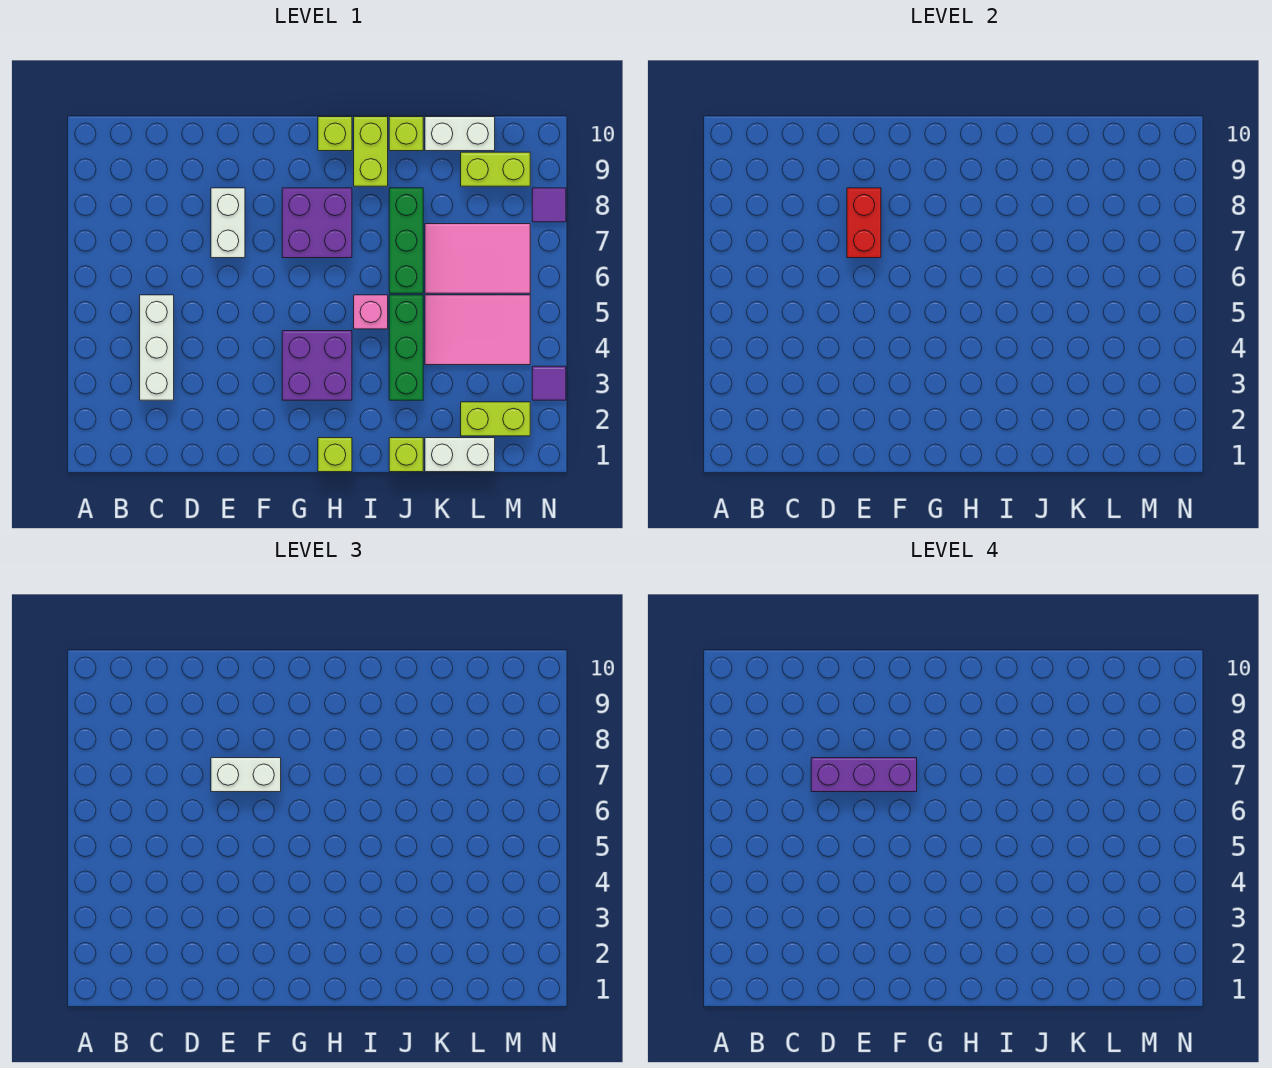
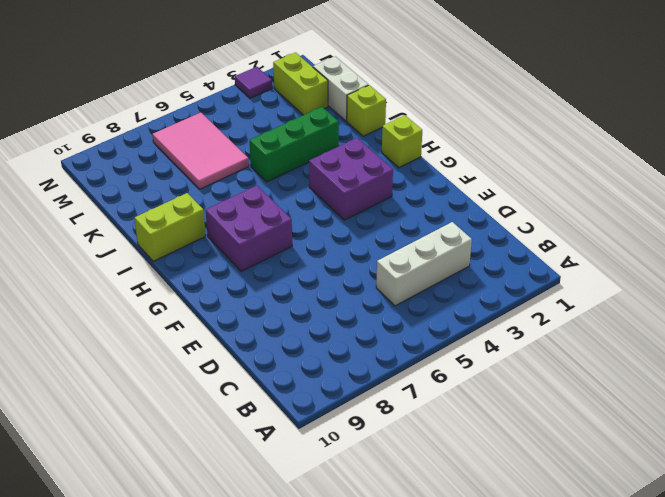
none -> white brick E7:E8 level 1
none -> lime brick H10 level 1
none -> pink brick I5 level 1

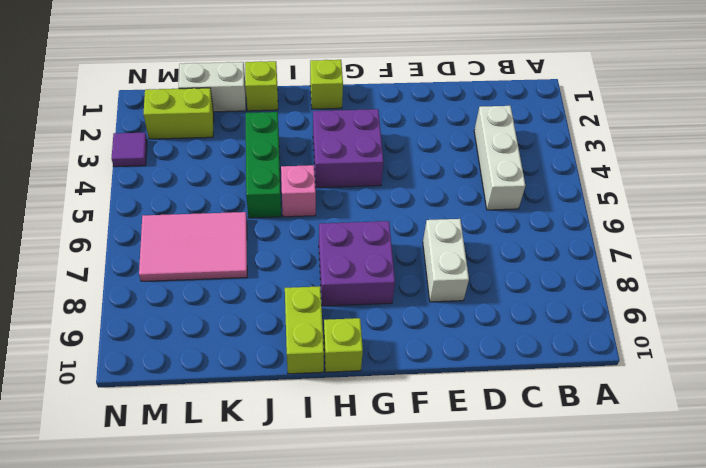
none -> green brick J6:J8 level 1
none -> lime brick J10 level 1
none -> pink tile K4:M5 level 1

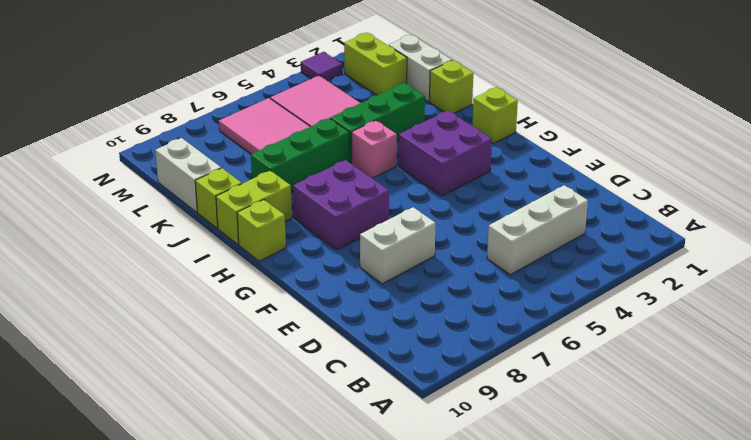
none -> lime brick L9:M9 level 1
none -> purple tile N8 level 1
none -> red brick E7:E8 level 2

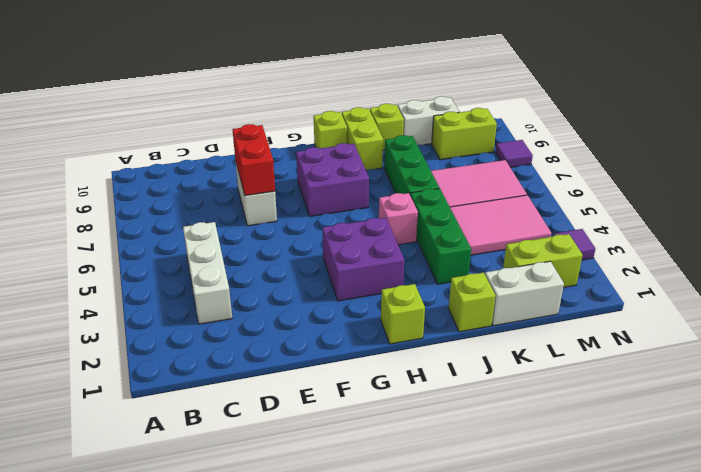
none -> white brick E7:F7 level 3
none -> purple brick D7:F7 level 4

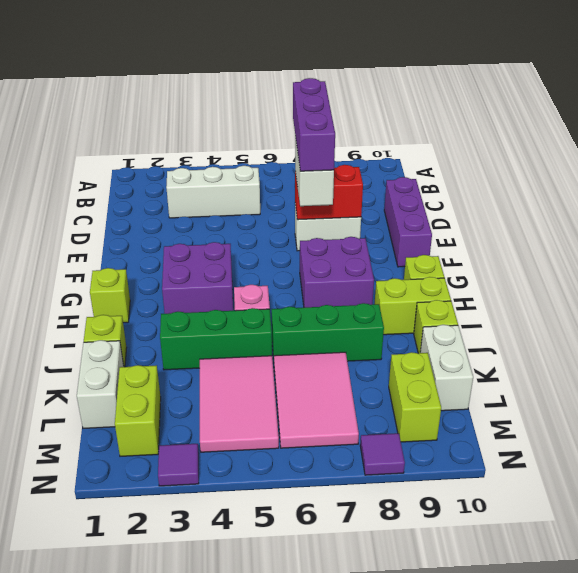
purple brick D10:F10 level 1 -> none

